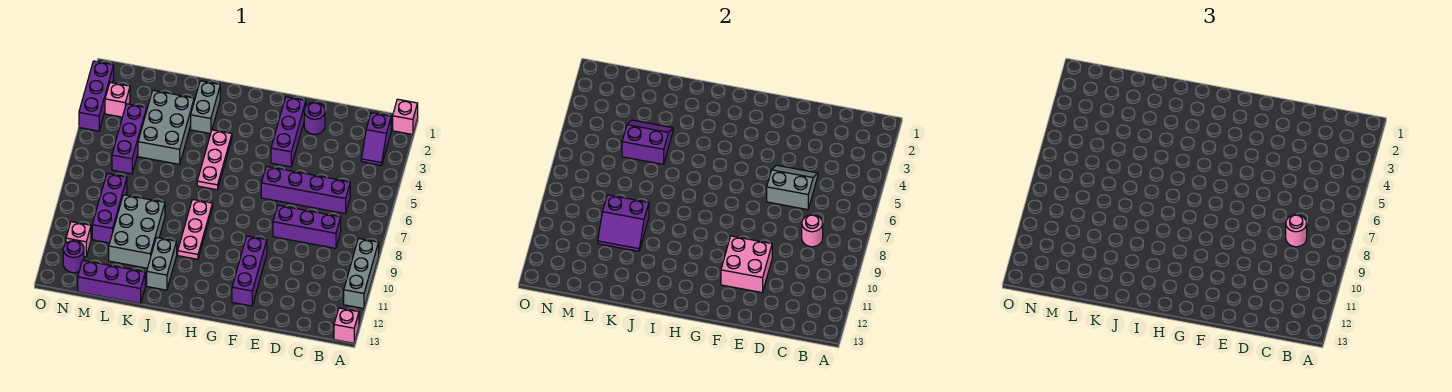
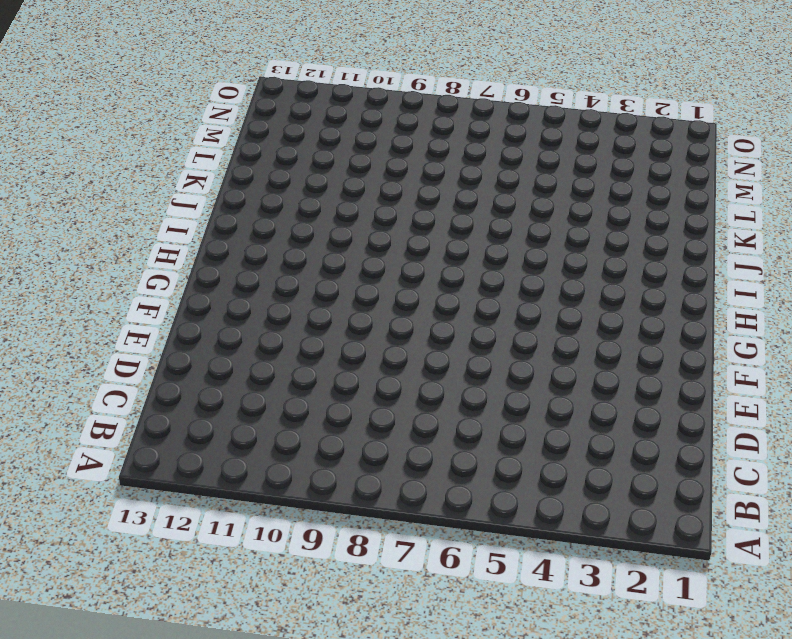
none -> pink brick A1 level 1
none -> grey brick A9:A11 level 1
none -> pink brick A13 level 1

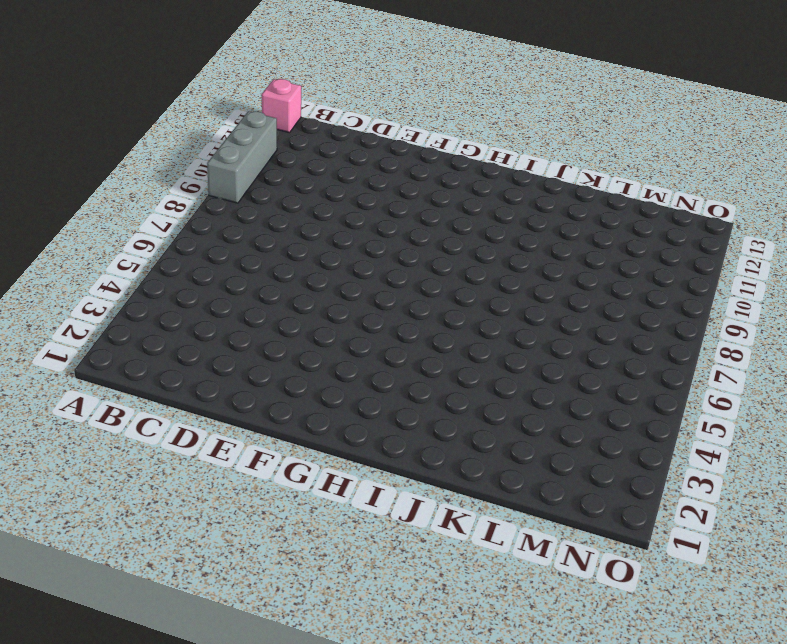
none -> pink brick A1 level 1
none -> purple slope B2:B3 level 1 top 2
none -> purple brick C6:F6 level 1

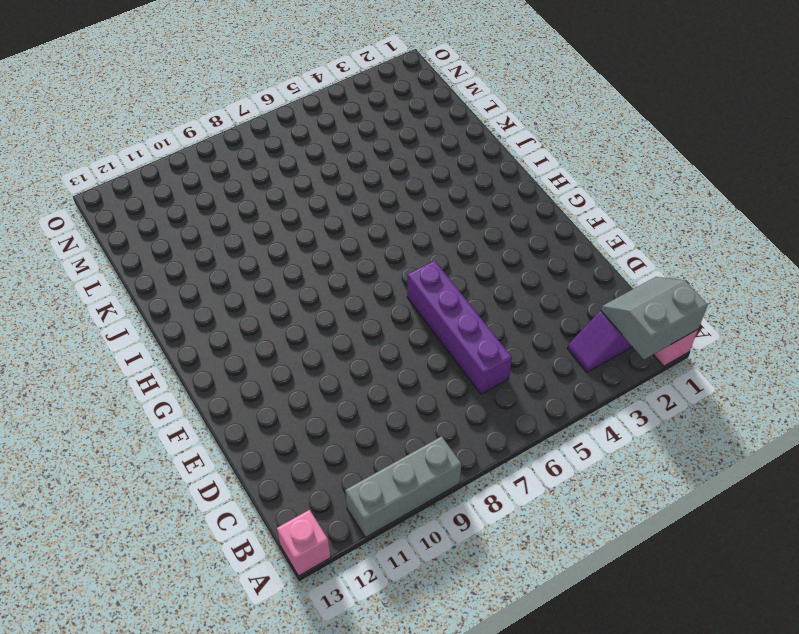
grey slope A1:B2 level 2 top A -> grey slope D5:E6 level 2 top 6
none -> purple brick C8:E8 level 1
none -> purple round brick E2 level 1
none -> purple brick F2:F4 level 1

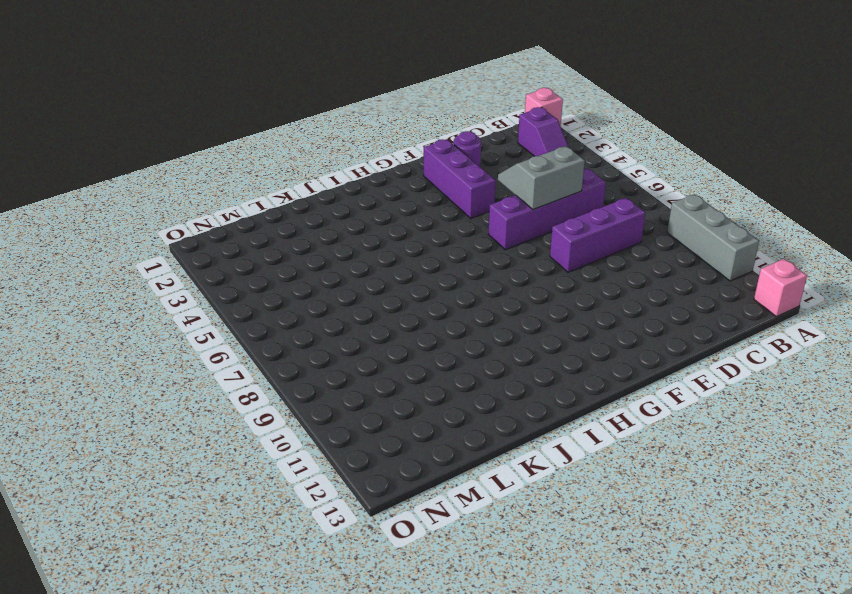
none -> purple brick F10:F12 level 1
none -> pink plate I4:I6 level 1
none -> pink plate I8:I10 level 1

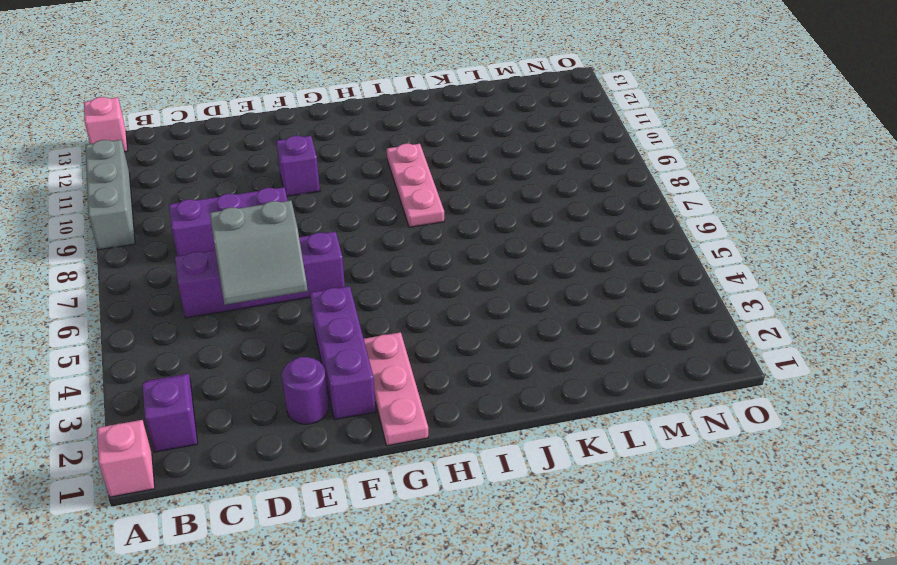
purple brick F10 level 1 -> purple brick F10:F12 level 1
pink plate G1:G3 level 1 -> pink plate I4:I6 level 1
none -> grey brick J2:J3 level 1
none -> grey brick J11:J12 level 1
none -> grey brick K3:L5 level 1

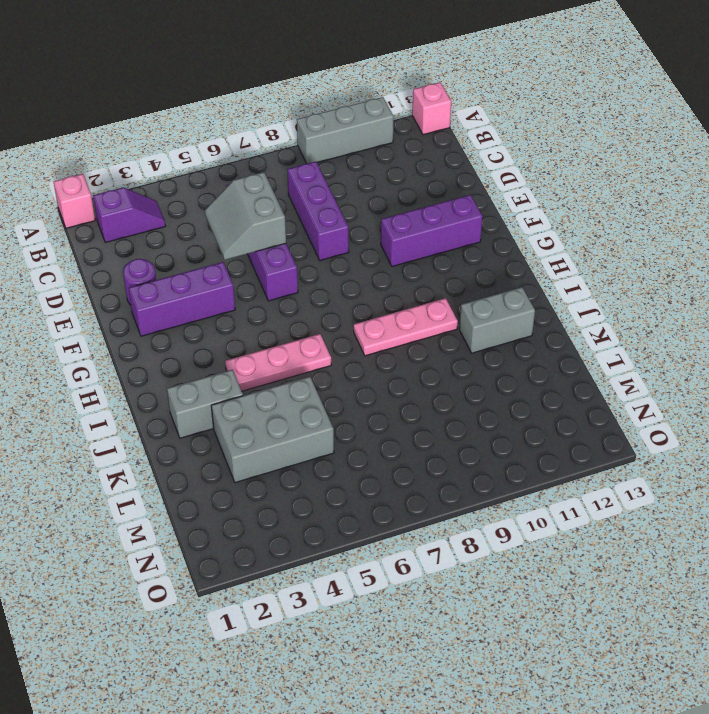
none -> grey brick K9:L11 level 1
none -> purple brick K13:M13 level 1
none -> purple brick M4:M6 level 1

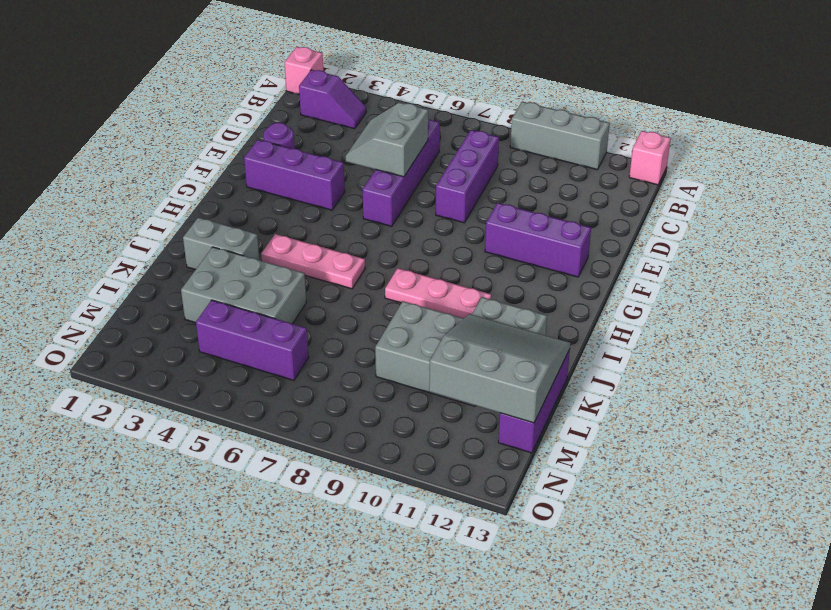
grey slope K11:M13 level 2 top M -> none
none -> purple brick M8:M10 level 1
none -> pink brick N3 level 1
none -> pink brick N11 level 1

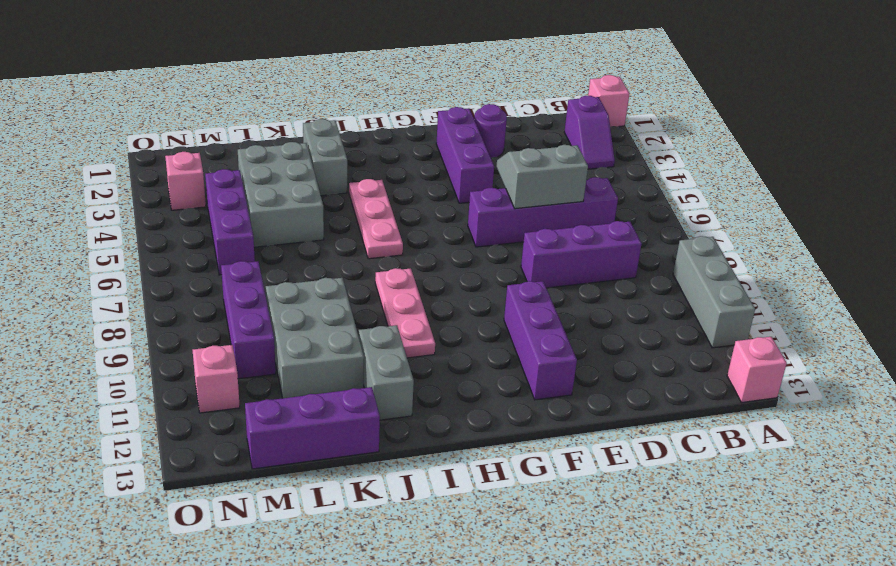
none -> purple round brick N12 level 1
none -> purple brick O2:O4 level 1
none -> pink round brick C8 level 2

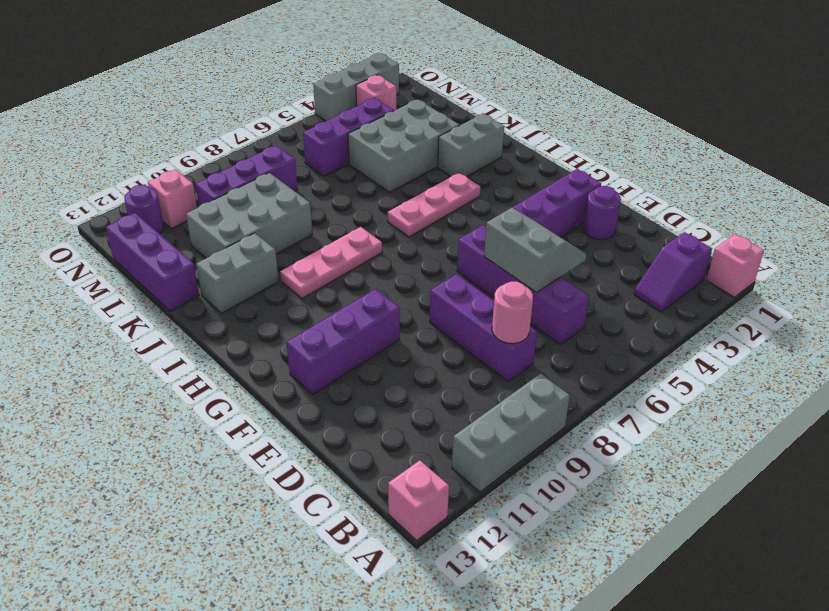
grey brick O2:O4 level 1 -> purple brick O2:O4 level 1
none -> pink brick E10:F11 level 2
none -> purple slope K4:L5 level 2 top 5
none -> purple slope K9:L10 level 2 top 9

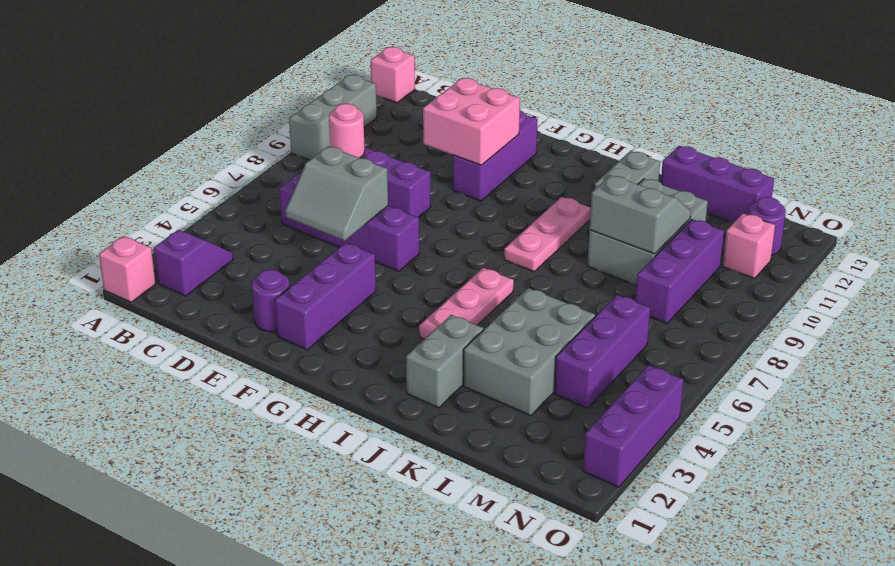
grey slope K9:L10 level 2 top 9 -> purple slope K9:L10 level 2 top 9
none -> pink brick N3 level 1
none -> purple slope K4:L5 level 2 top 5
none -> pink round brick C8 level 3

